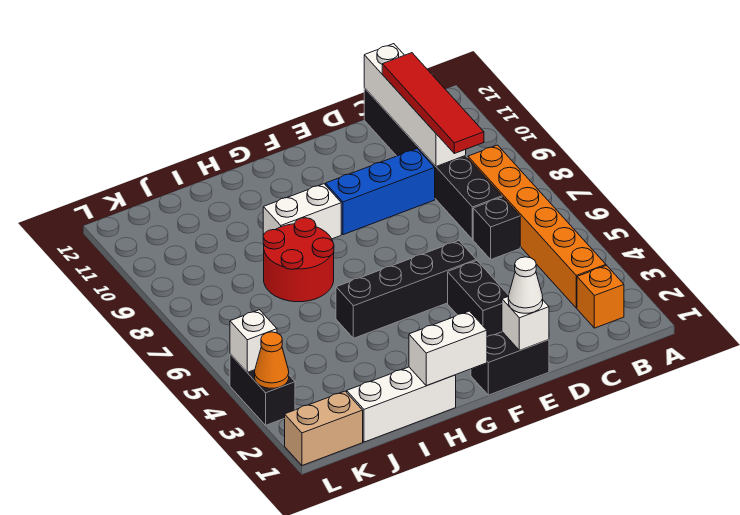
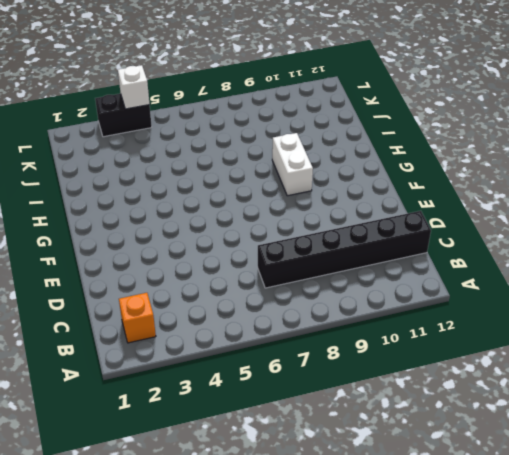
none -> orange brick B3:B8 level 1
none -> black brick C6 level 1
none -> blue brick D9:F9 level 1

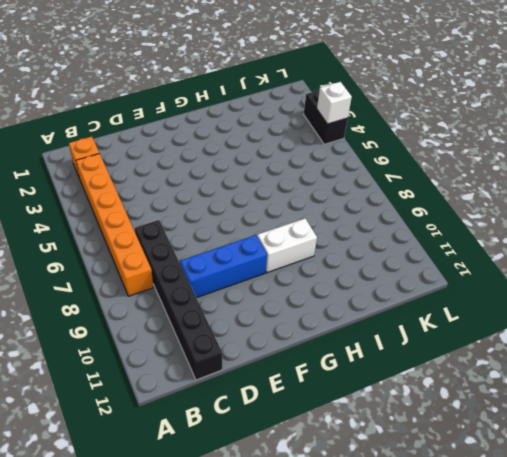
none -> black brick C6 level 1
none -> black brick E1:F1 level 1
none -> black brick E3:E4 level 1

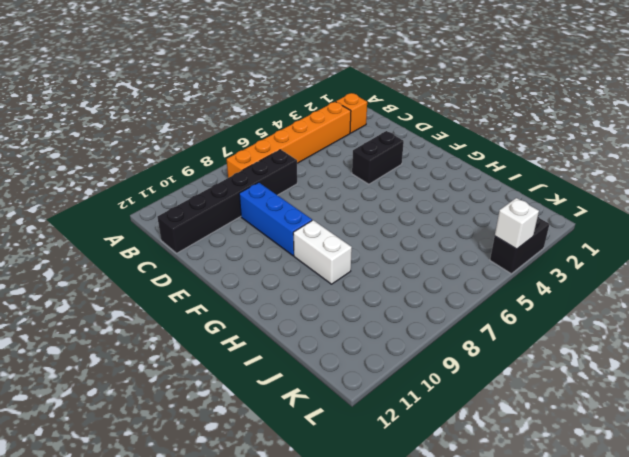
none -> black brick C6 level 1
none -> black brick E1:F1 level 1
none -> black brick E5:H5 level 1

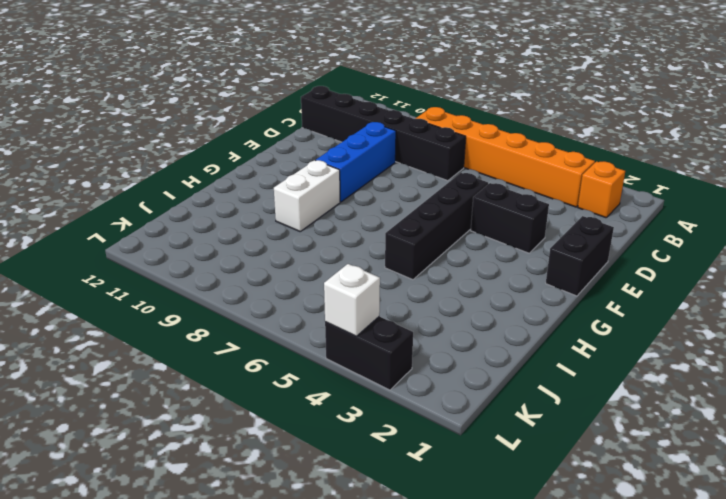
none -> black brick C6 level 1
none -> white brick H1:J1 level 1
none -> red round brick H7:I8 level 1

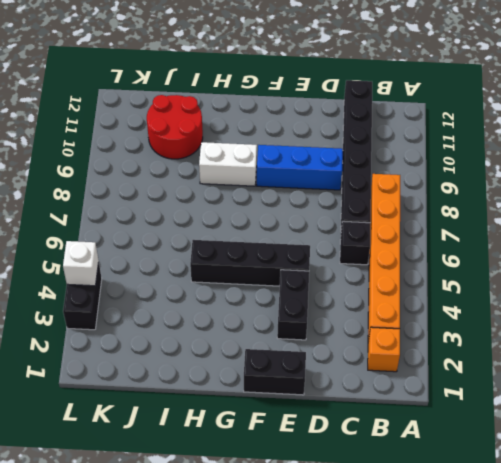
red round brick I10:J11 level 1 -> red round brick H7:I8 level 1
none -> white brick H1:J1 level 1
none -> tan brick K1:L1 level 1
none -> white brick C9:C12 level 2

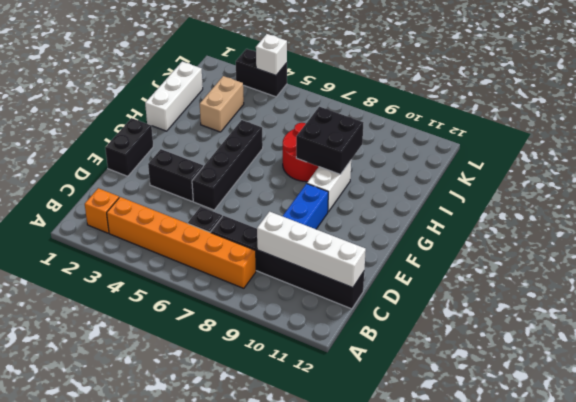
black brick H8:I9 level 2 -> none
tan brick I3:J3 level 1 -> tan brick K1:L1 level 1
none -> white brick E1 level 2
none -> white brick G1:H1 level 2
none -> orange cone L3 level 2

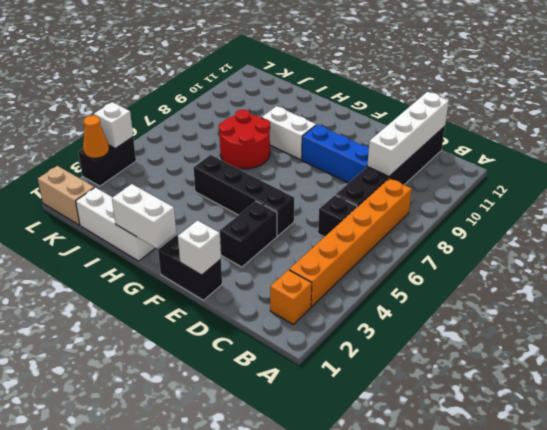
none -> red tile C8:C11 level 3
none -> white cone E1 level 3

